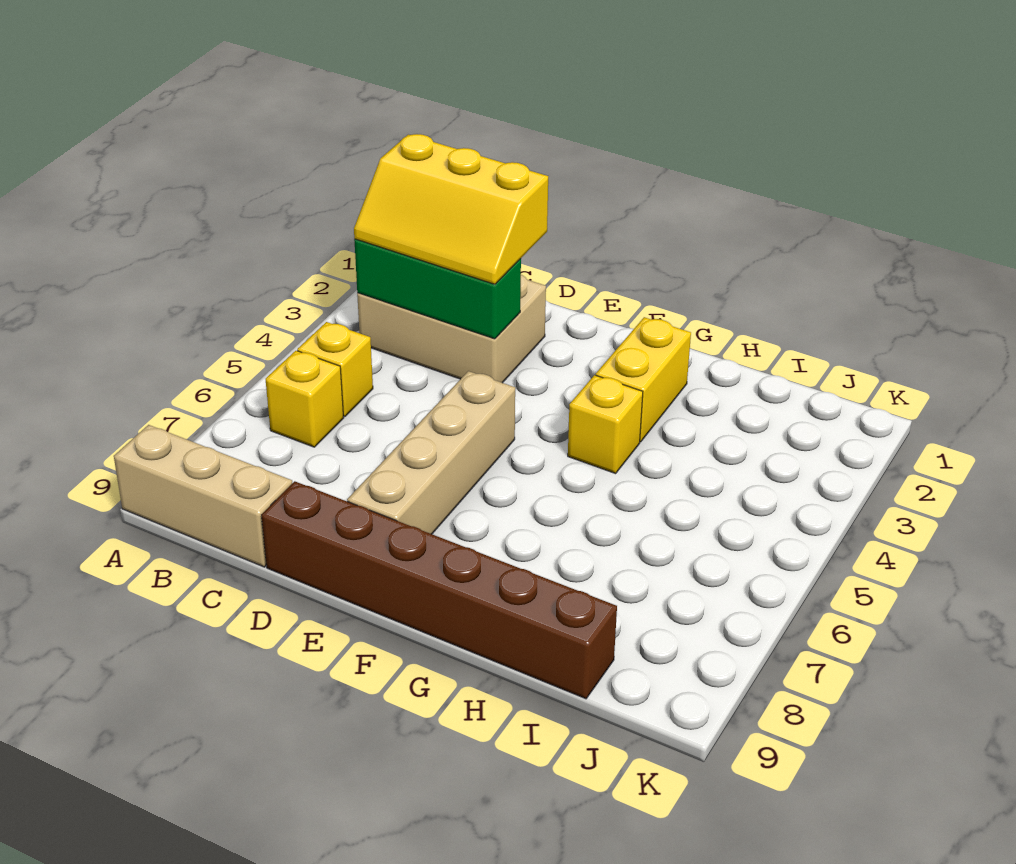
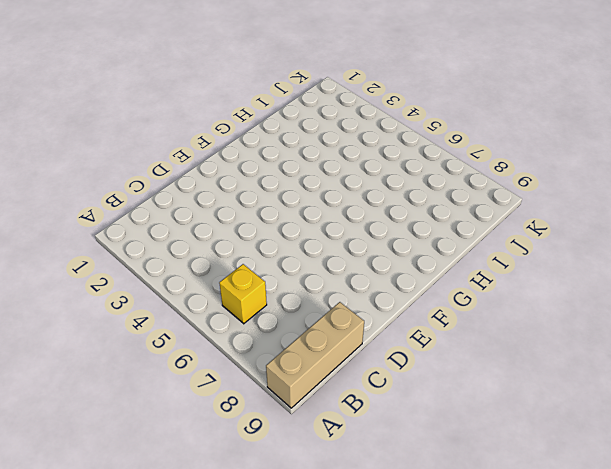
none -> tan brick B2:D3 level 1
none -> yellow brick B5 level 1

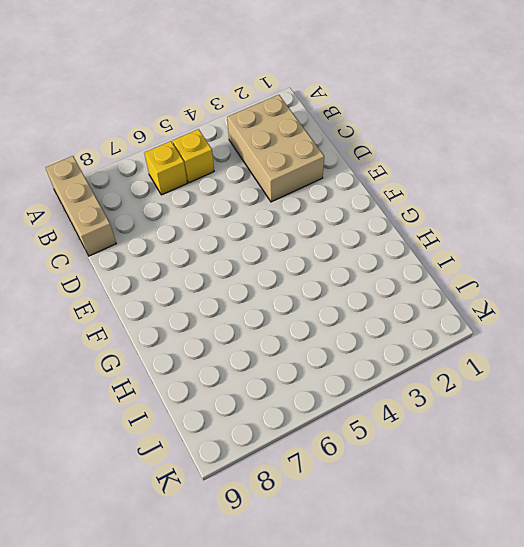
none -> brown brick D9:I9 level 1
none -> tan brick E5:E8 level 1

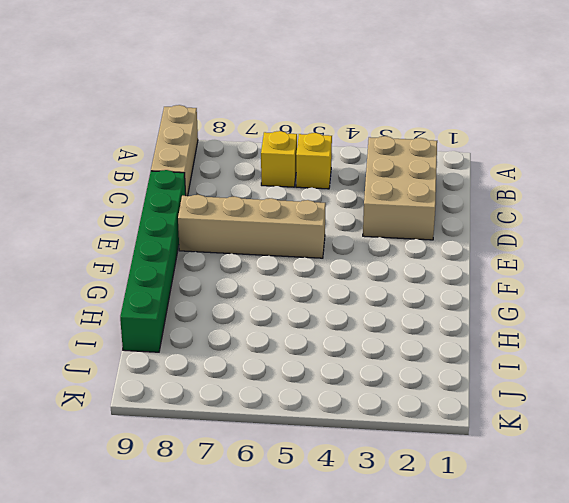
green brick D9:I9 level 1 -> brown brick D9:I9 level 1
none -> yellow brick G2:G3 level 1
none -> yellow brick G4 level 1

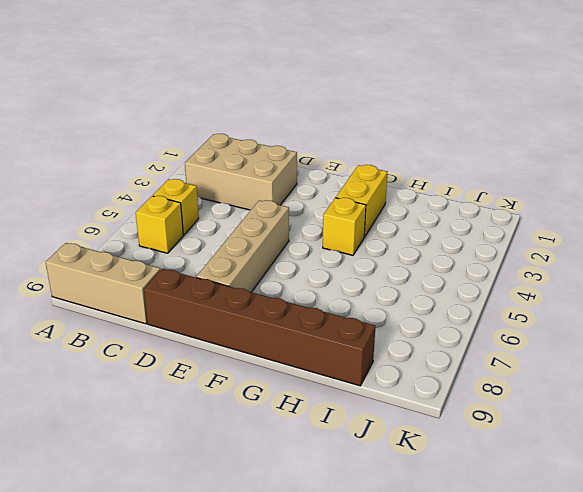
none -> green brick B3:D3 level 2
none -> yellow slope B2:D3 level 3 top 2

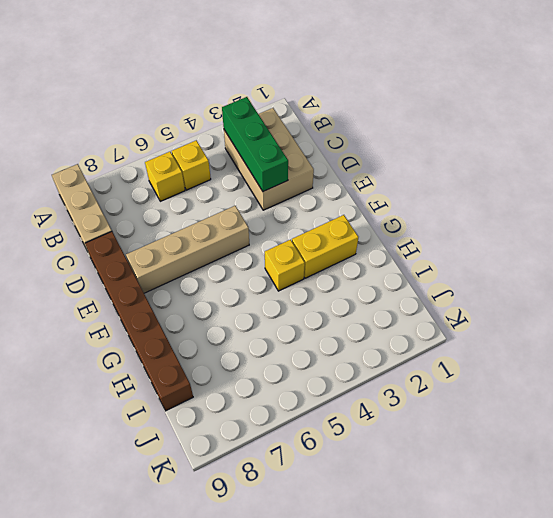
none -> yellow slope B2:D3 level 3 top 2

